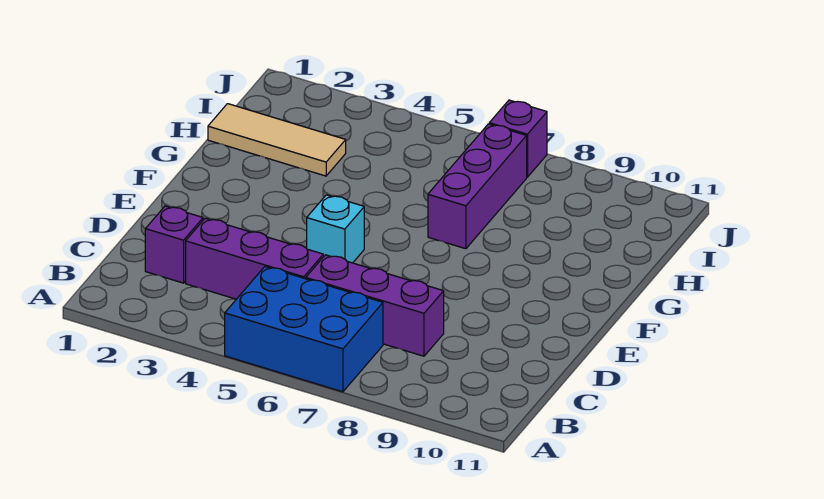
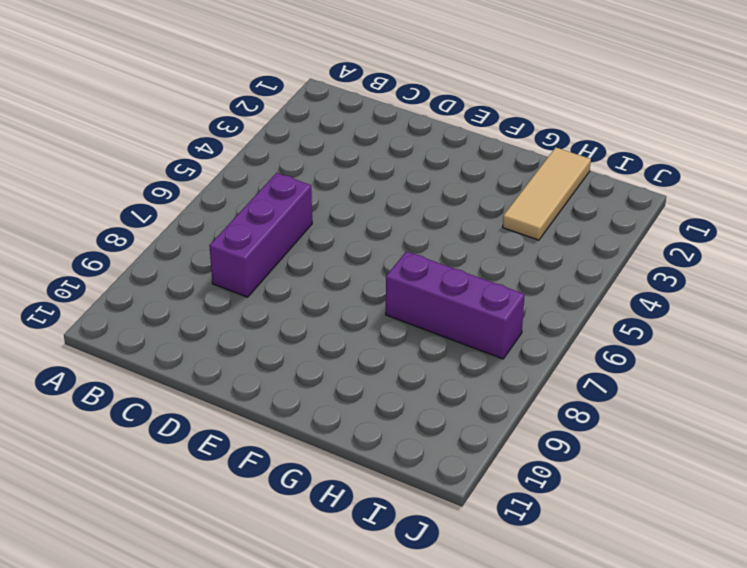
none -> blue brick A5:B7 level 1
none -> purple brick C2 level 1

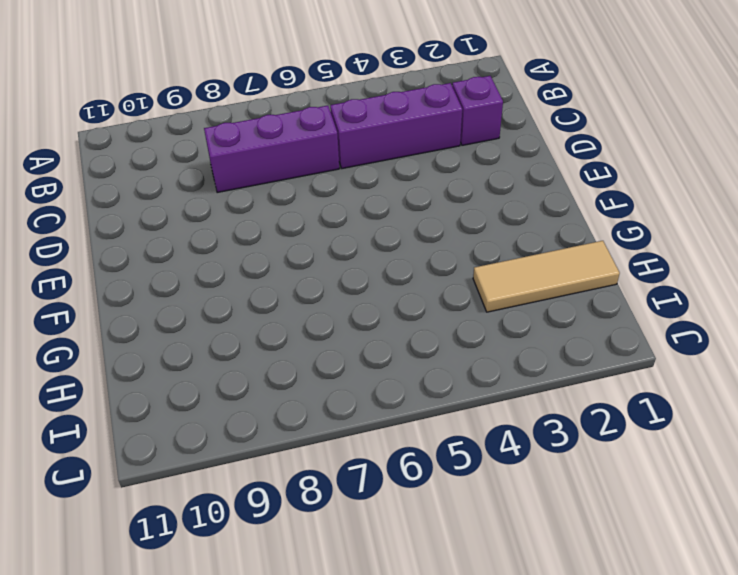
none -> blue brick A5:B7 level 1
none -> cyan brick E5 level 1

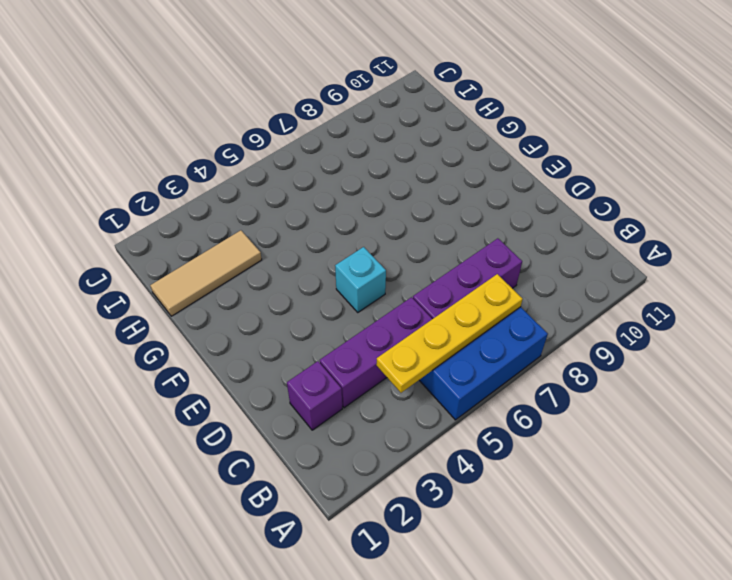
yellow plate B4:B7 level 2 -> none
none -> purple brick G7:I7 level 1
none -> purple brick J7 level 1

